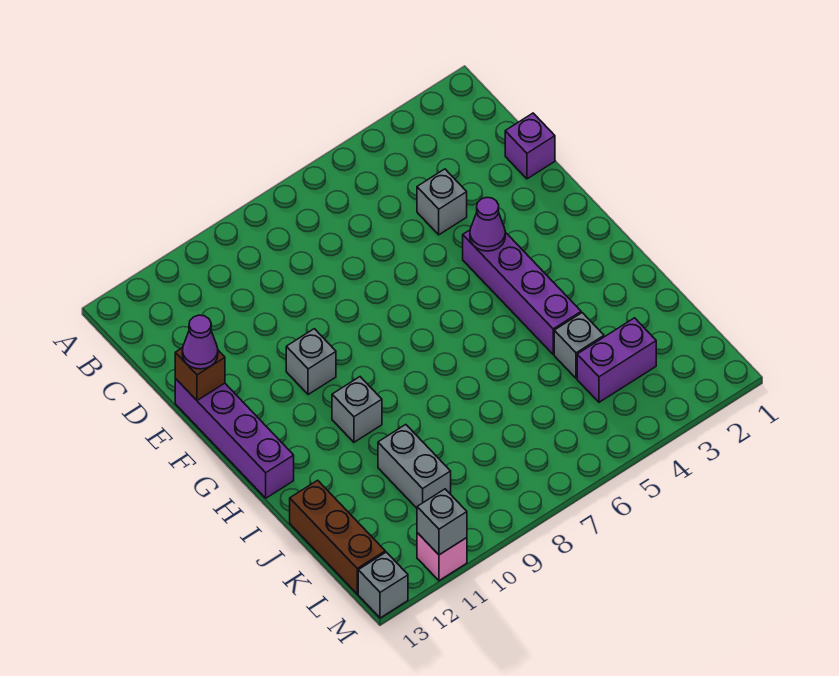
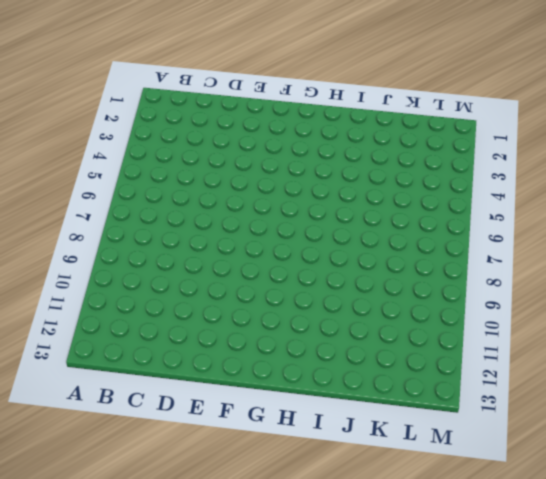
none -> purple brick D1 level 1
none -> grey brick D4 level 1
none -> purple brick E13:H13 level 1

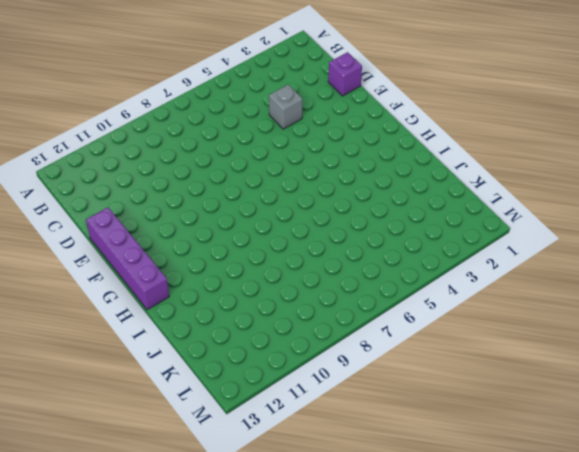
none -> purple brick F4:I4 level 1
none -> grey brick F10 level 1
none -> grey brick H10 level 1

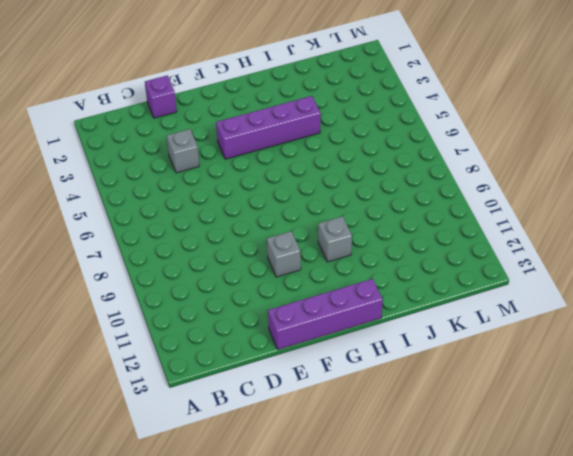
none -> grey brick J4 level 1
none -> grey brick J10:K10 level 1
none -> brown brick J13:L13 level 1

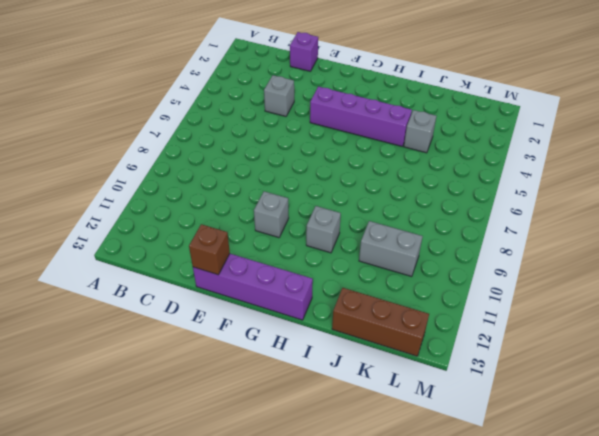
none -> purple brick K3:K4 level 1
none -> pink brick M11 level 1
none -> grey brick M13 level 1

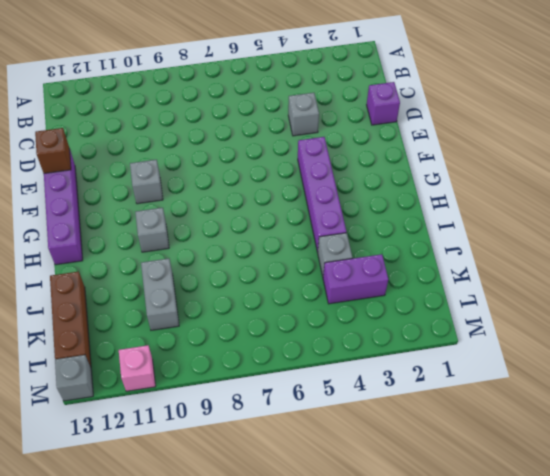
none -> purple cone F4 level 2
none -> grey brick M11 level 2
none -> purple cone E13 level 3

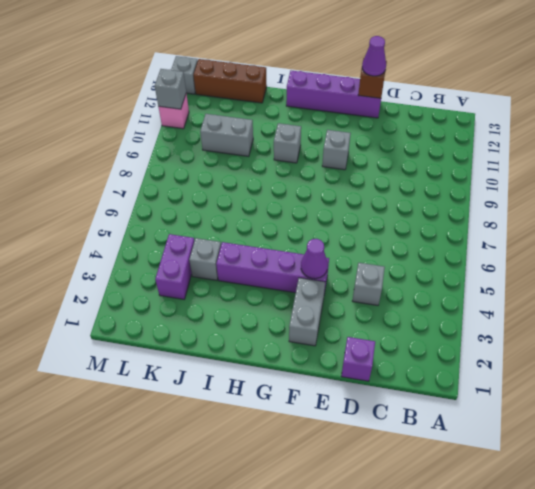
grey brick F2:F3 level 1 -> none

